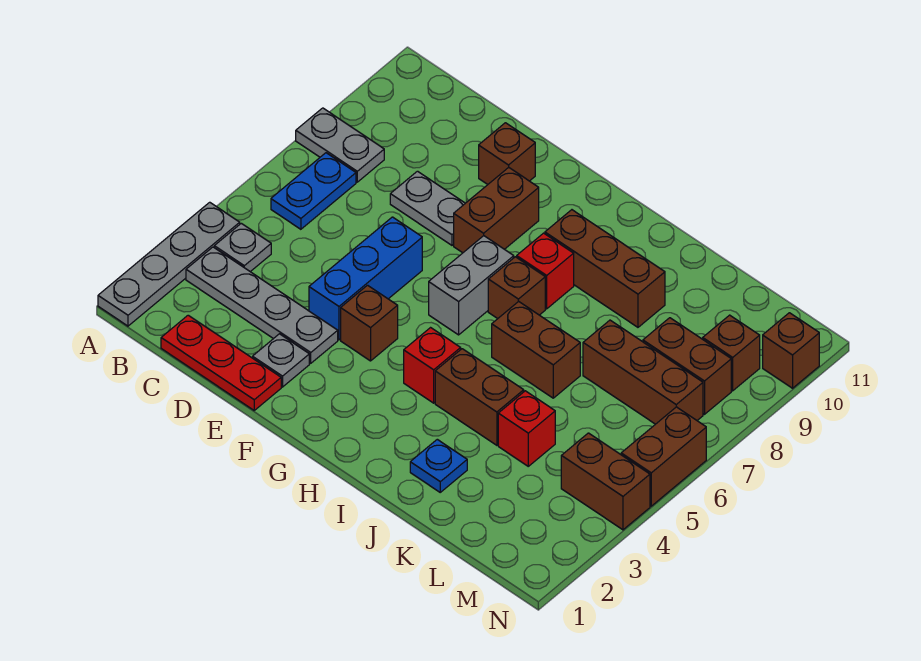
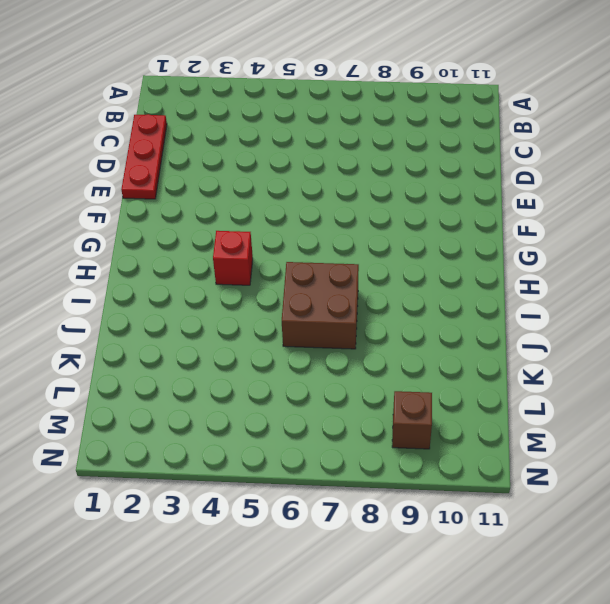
brown brick I6:J7 level 1 -> brown brick I6:J6 level 1
none -> grey plate A1:A4 level 1
none -> grey plate A8:B8 level 1
none -> grey plate B3:E3 level 1

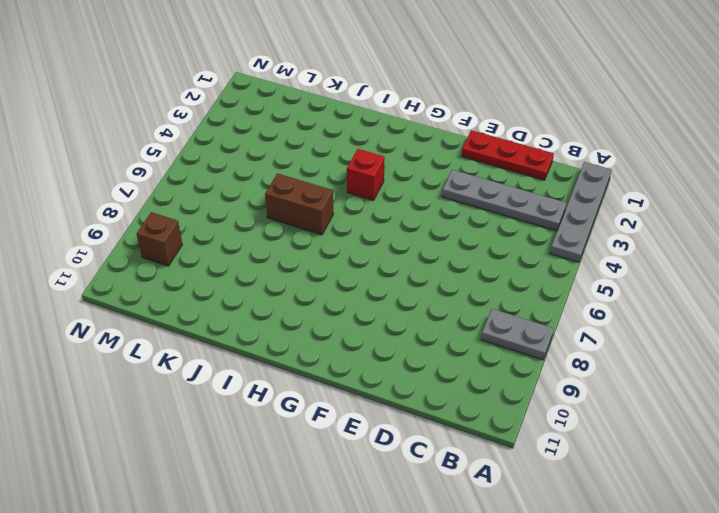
none -> grey plate B4 level 1
none -> blue plate B6:B7 level 1
none -> grey plate D8:E8 level 1

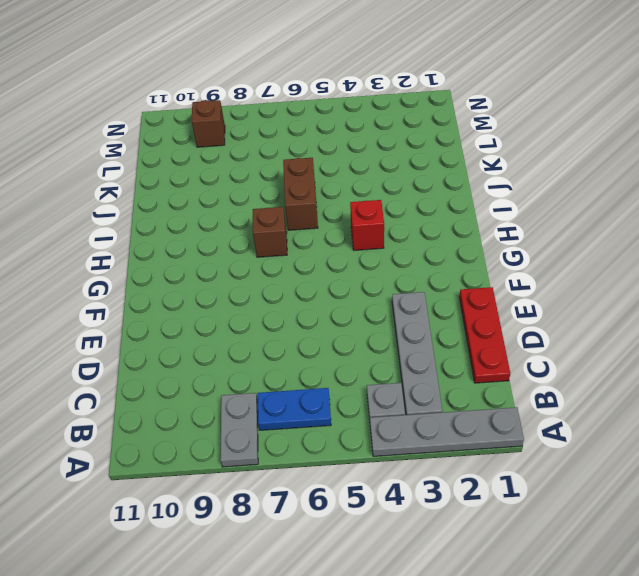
none -> grey plate D8:E8 level 1
none -> grey plate E2 level 1
none -> blue brick E4:E6 level 1

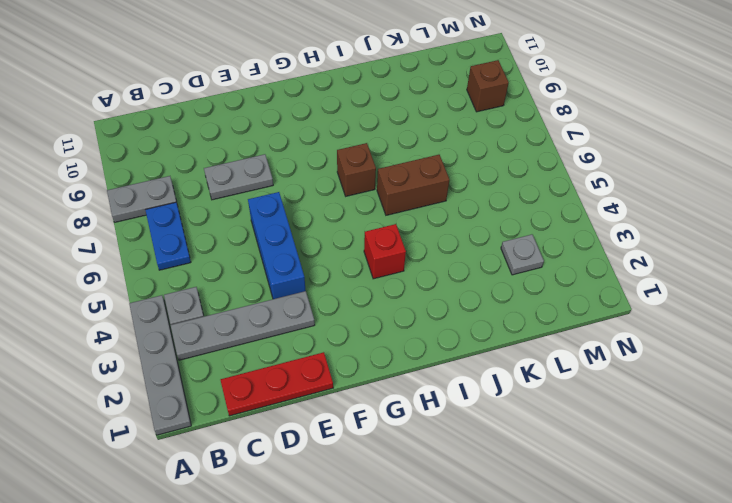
grey plate L3 level 1 -> grey plate E2 level 1
none -> brown brick E10 level 1
none -> brown brick F4 level 1
none -> brown brick F8:F9 level 1

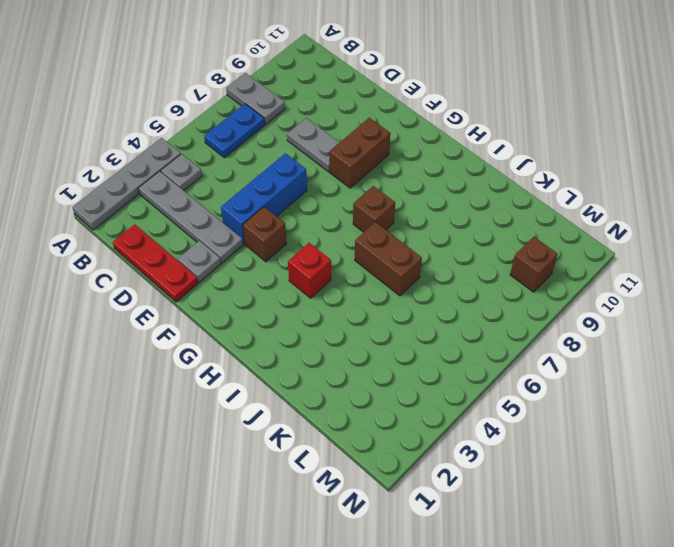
none -> brown brick E10 level 1
none -> grey brick G6:G7 level 1
none -> red brick H8 level 1

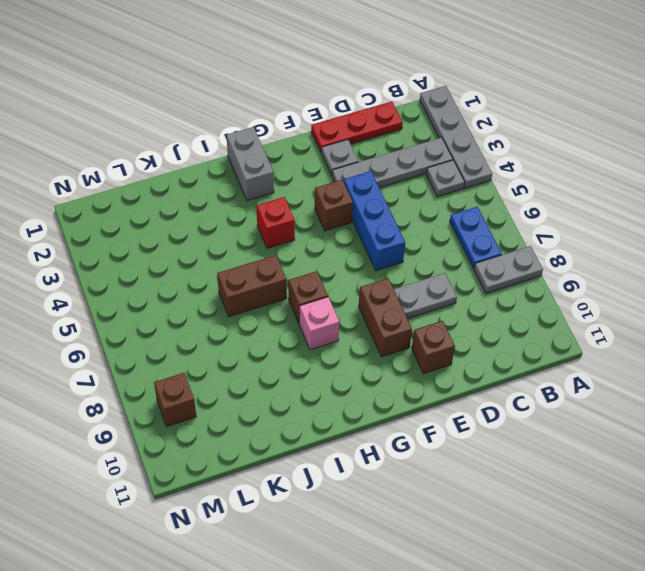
grey brick H1:H2 level 1 -> grey brick G6:G7 level 1
pink brick H8 level 1 -> red brick H8 level 1
none -> brown brick H9:J9 level 1
none -> brown brick I4:J4 level 1
none -> blue plate J2 level 1

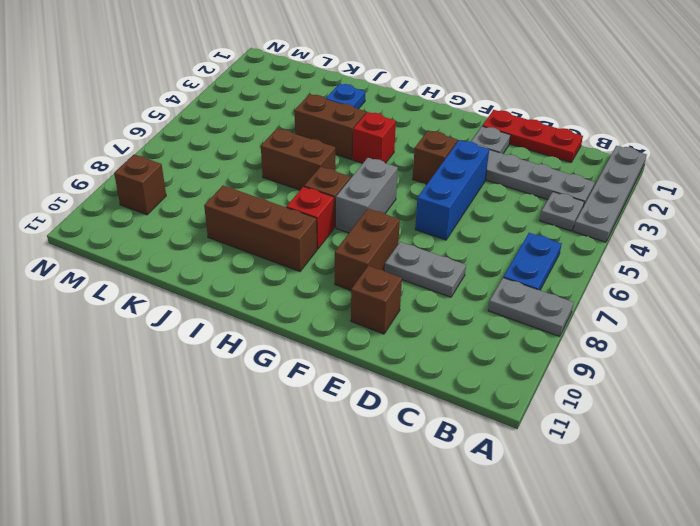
none -> red brick K4 level 1
none -> brown brick K7:M7 level 1
none -> brown brick L8:M8 level 1

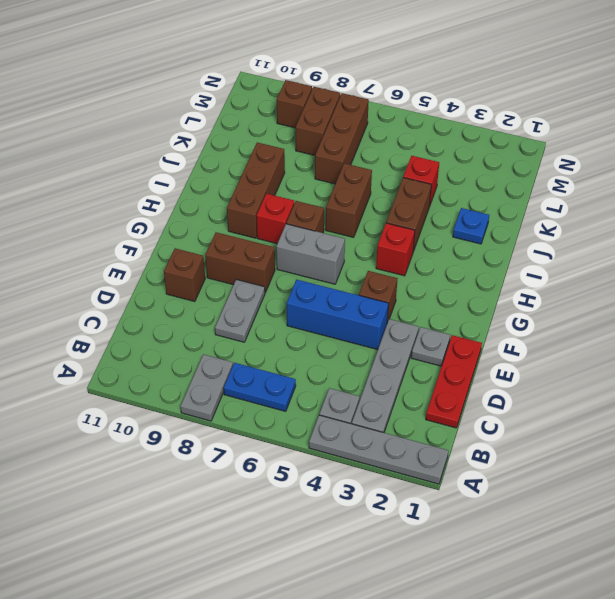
none -> brown brick M4:N4 level 1
none -> brown brick N5:N6 level 1
none -> brown brick N10 level 1

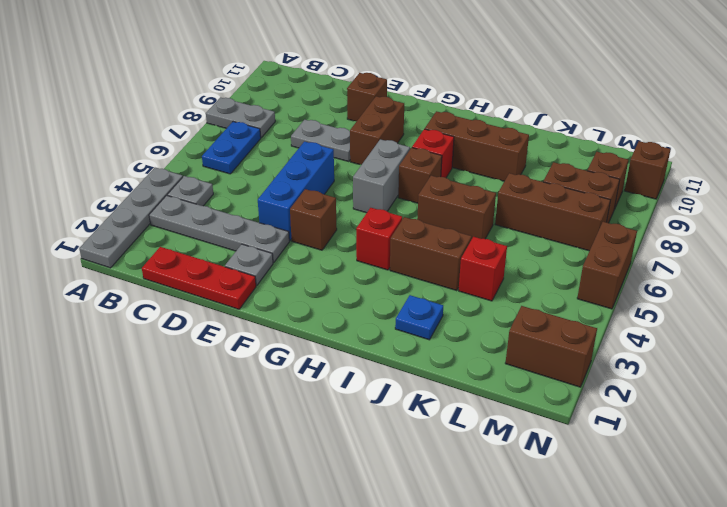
brown brick M2:N2 level 1 -> brown brick M4:N4 level 1

